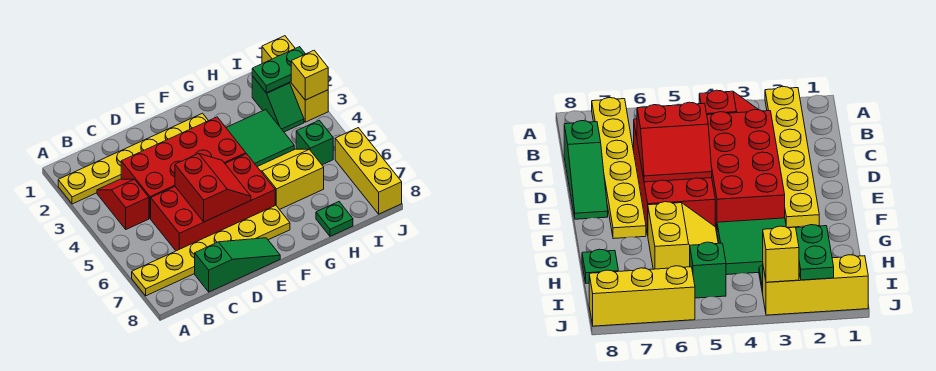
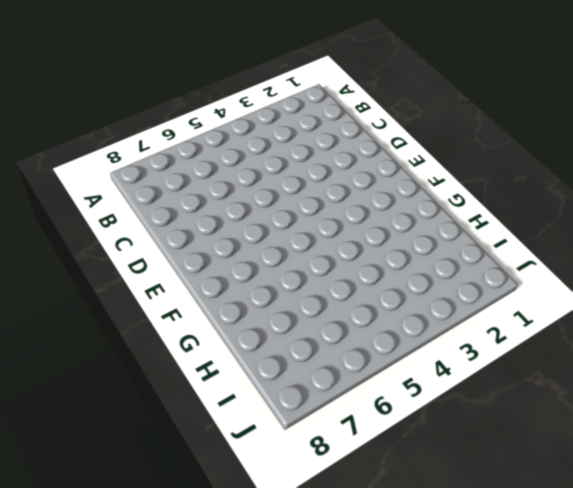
none -> yellow plate A2:F2 level 1
none -> yellow plate A7:F7 level 1
none -> red slope B3:B4 level 1 top 4

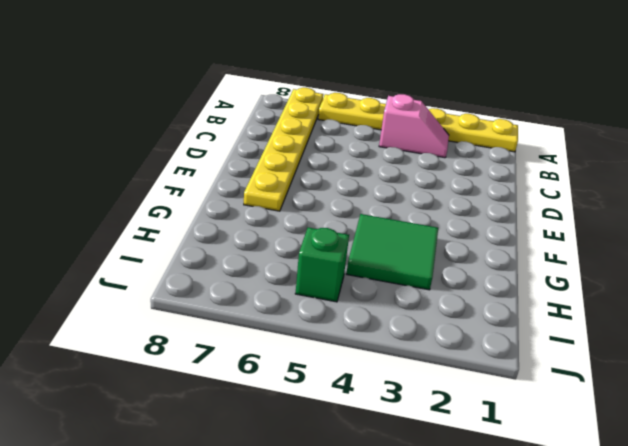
yellow plate A1:A6 level 1 -> yellow plate A2:F2 level 1
pink slope B3:B4 level 1 top 4 -> red slope B3:B4 level 1 top 4
none -> red brick C3:F4 level 1
none -> red brick C5:F6 level 1
none -> green slope C8:E8 level 1 top C

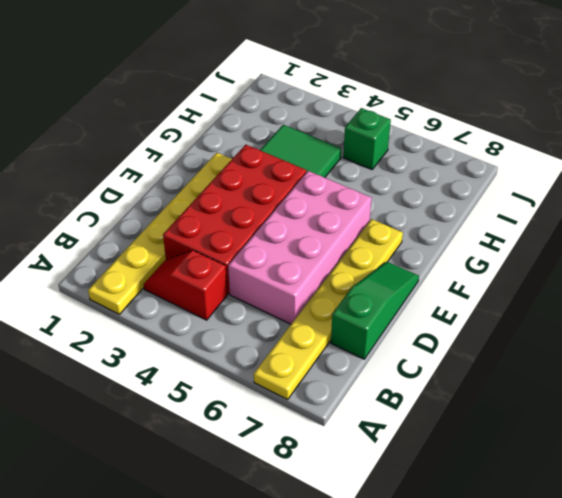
pink brick C5:F6 level 1 -> red brick C5:F6 level 1
none -> yellow slope G5:H6 level 1 top 6
none -> green plate H8 level 1
none -> green slope I2:I3 level 1 top 2

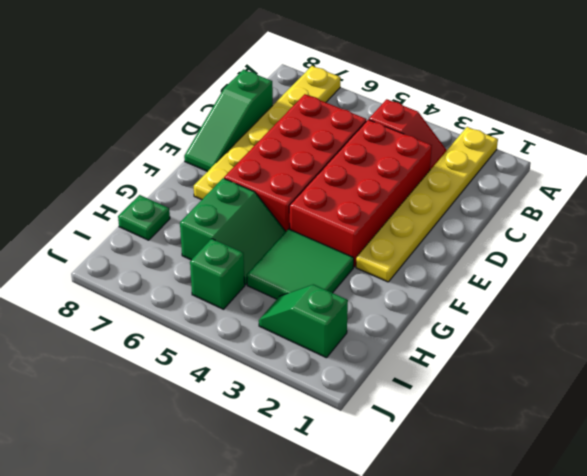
green slope G5:H6 level 1 top 6 -> yellow slope G5:H6 level 1 top 6
none -> yellow brick J1:J3 level 1
none -> yellow brick J6:J8 level 1
none -> red slope D5:E6 level 2 top D

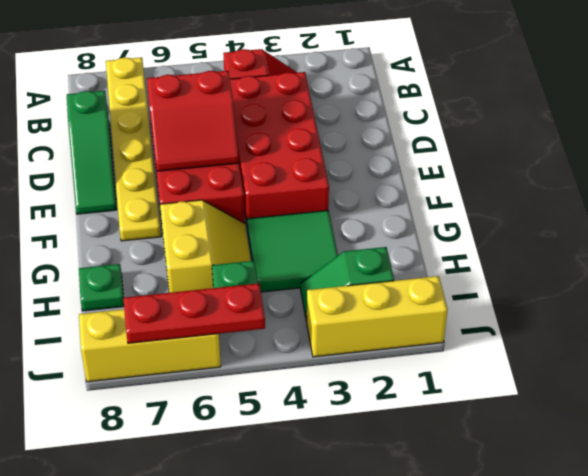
red plate J5:J7 level 2 -> none
none -> yellow plate A2:F2 level 1
none -> green plate I2:J2 level 2
none -> yellow brick J3 level 2

